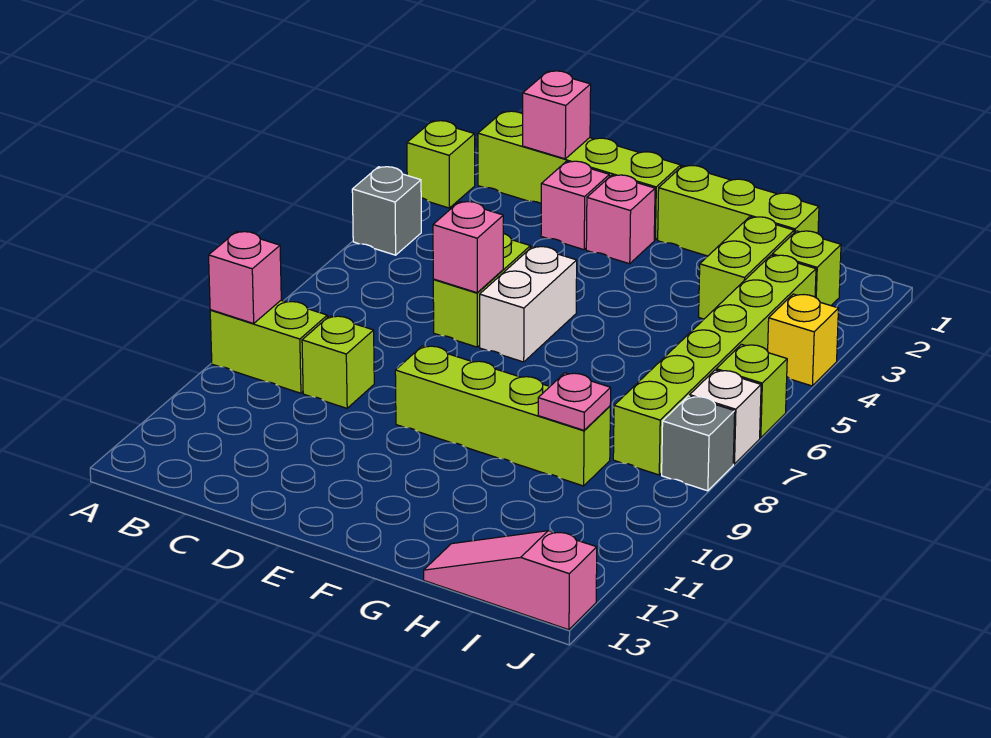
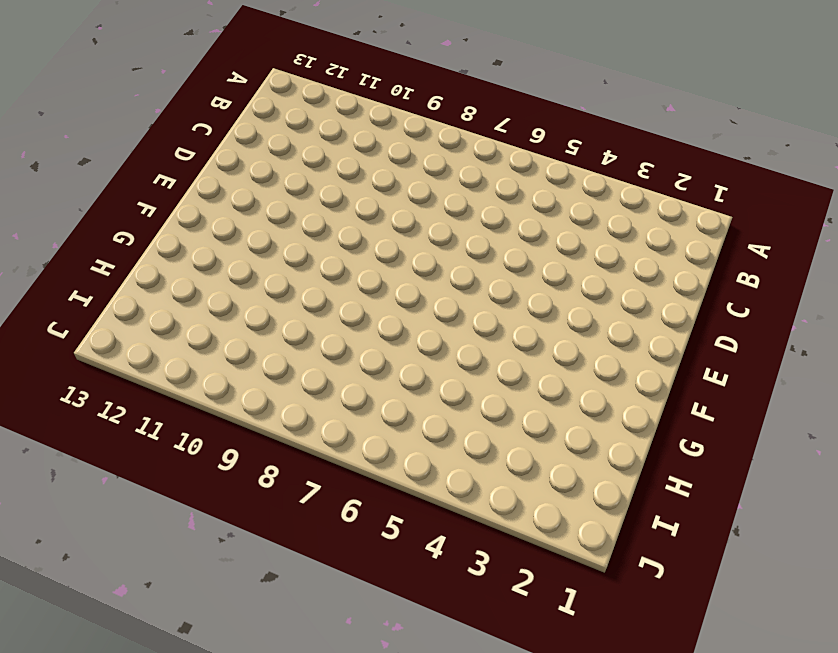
none -> lime brick A2 level 1
none -> grey brick A4 level 1
none -> lime brick A9:B9 level 1

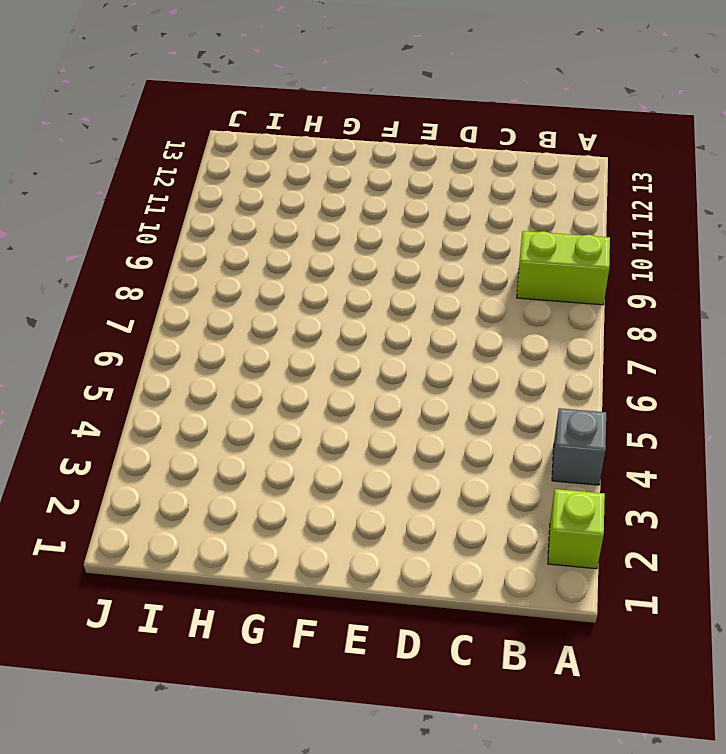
none -> lime brick B1:E1 level 1
none -> lime brick C9 level 1
none -> pink brick D2 level 1

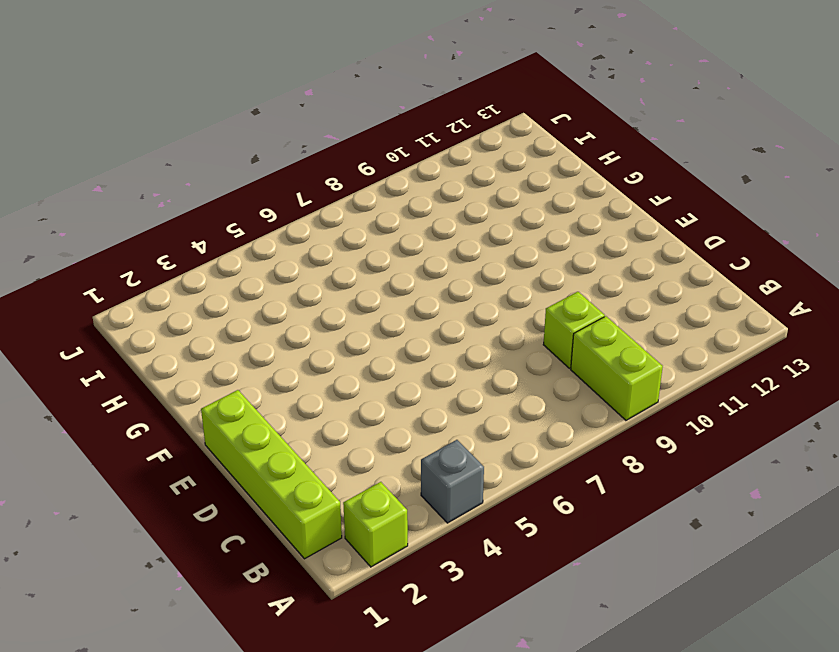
none -> pink brick D2 level 1
none -> lime brick D5:D6 level 1
none -> pink brick E2 level 1

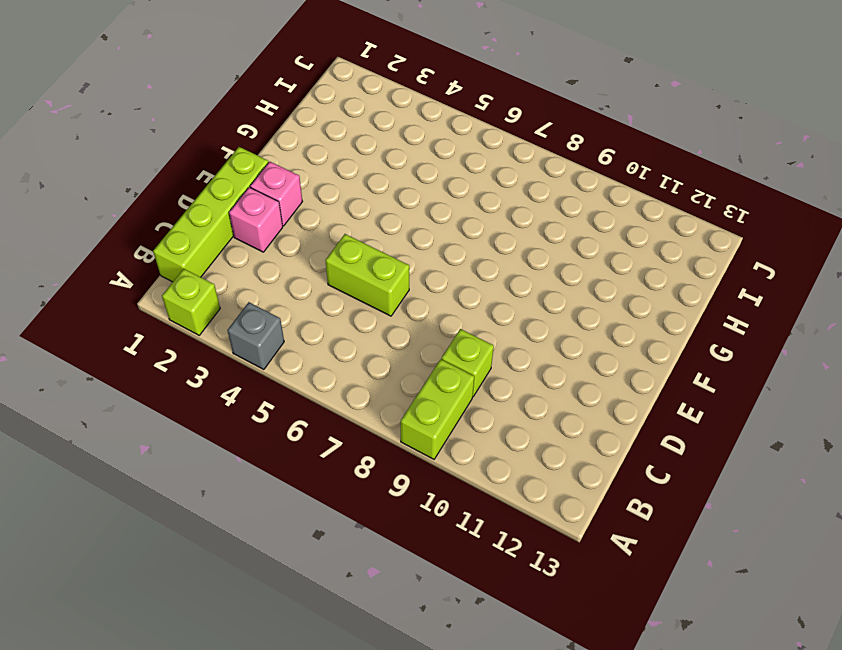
none -> white brick E5:E6 level 1
none -> lime brick E9:H9 level 1
none -> lime brick F1:H1 level 1

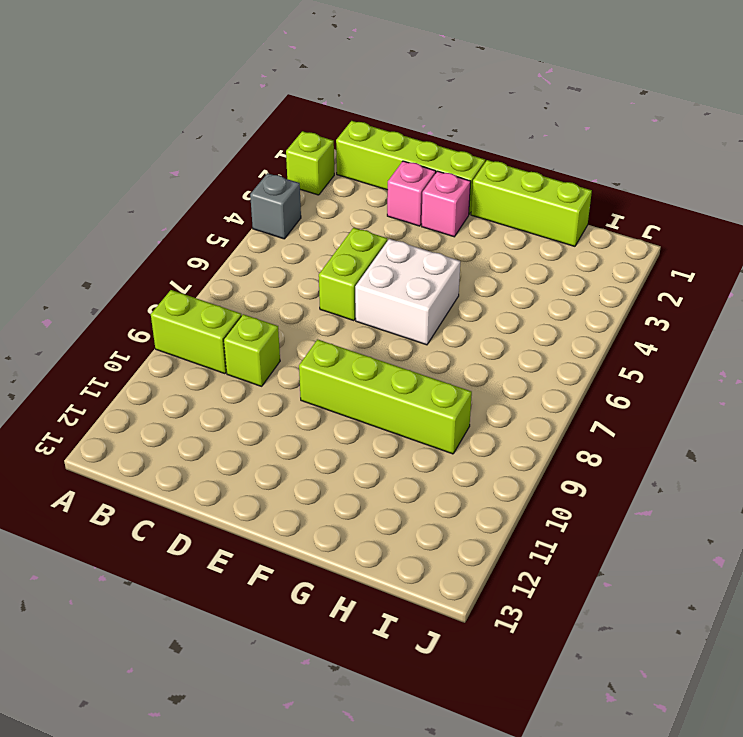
white brick E5:F6 level 1 -> white brick E5:E6 level 1
none -> lime brick H2:H3 level 1
none -> pink slope H13:J13 level 1 top J
none -> lime brick I2 level 1

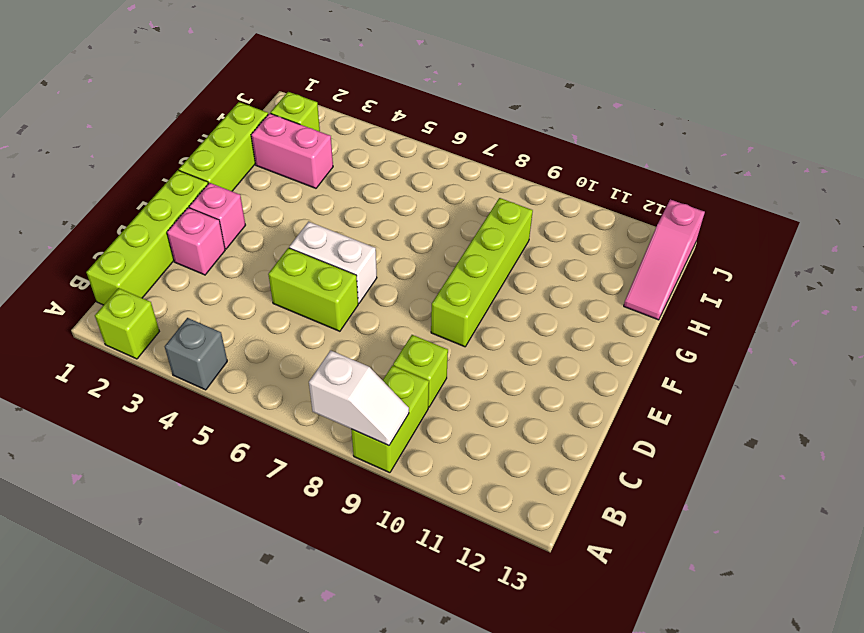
white slope A8:A9 level 2 top 8 -> pink brick A9 level 2
pink brick H2:H3 level 1 -> lime brick H2:H3 level 1
none -> lime brick I3:I8 level 1
none -> yellow brick J4 level 1
none -> lime brick J6 level 1

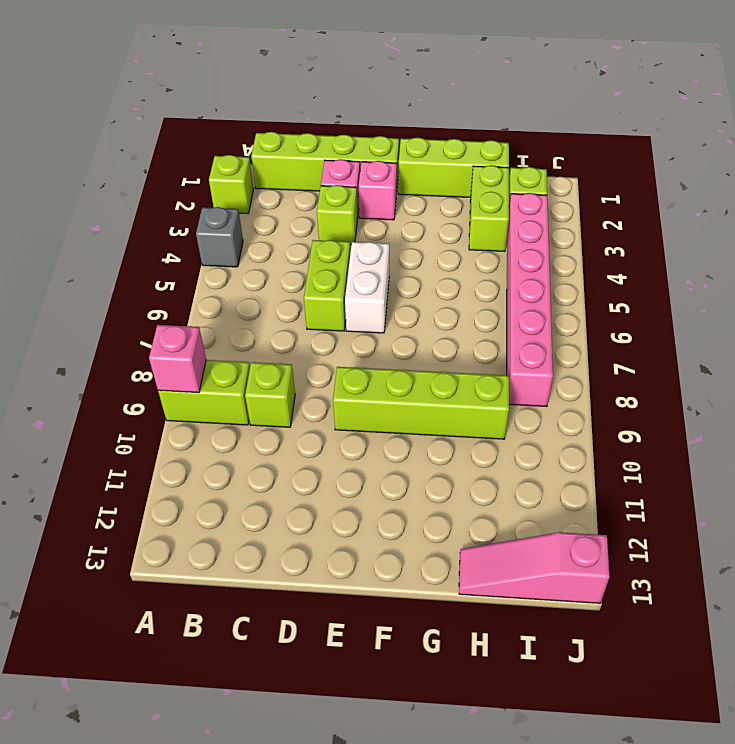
lime brick D3 level 1 -> lime brick J6 level 1
pink brick I3:I8 level 1 -> lime brick I3:I8 level 1
none -> yellow brick J4 level 1
none -> white brick J7 level 1
none -> grey brick J8 level 1

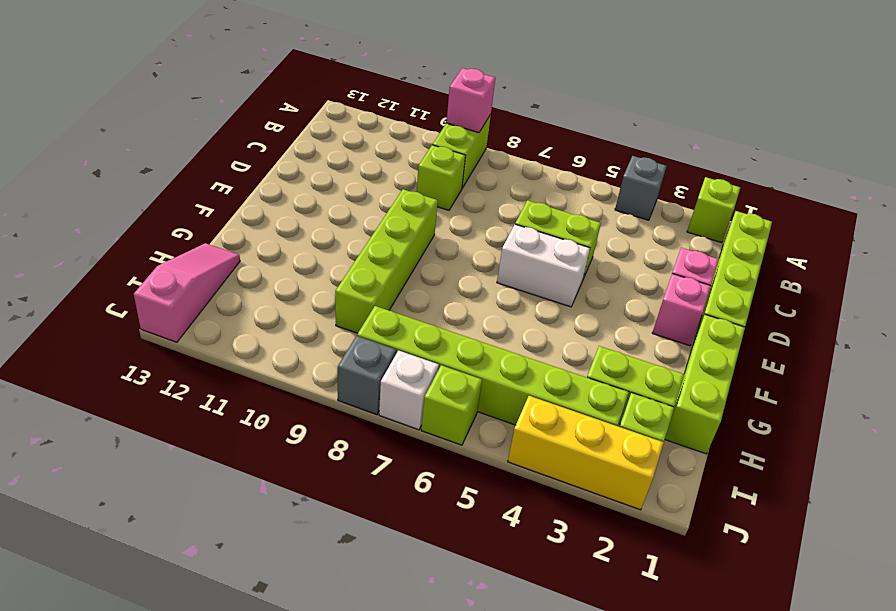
yellow brick J2:J4 level 1 -> yellow brick J4 level 1
none -> pink brick C1 level 2
none -> pink brick D6 level 2
none -> pink plate H9 level 2

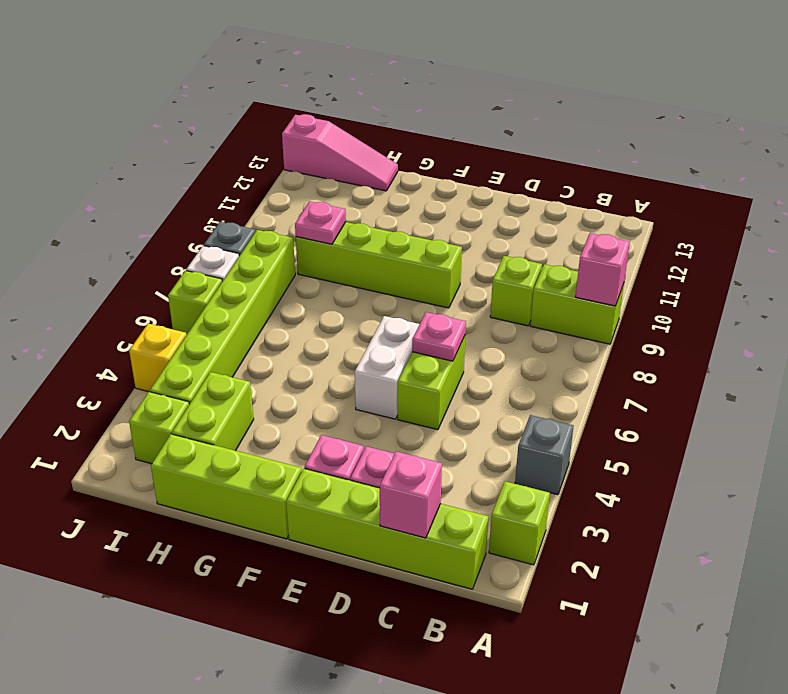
pink plate D6 level 2 -> pink brick D6 level 2

